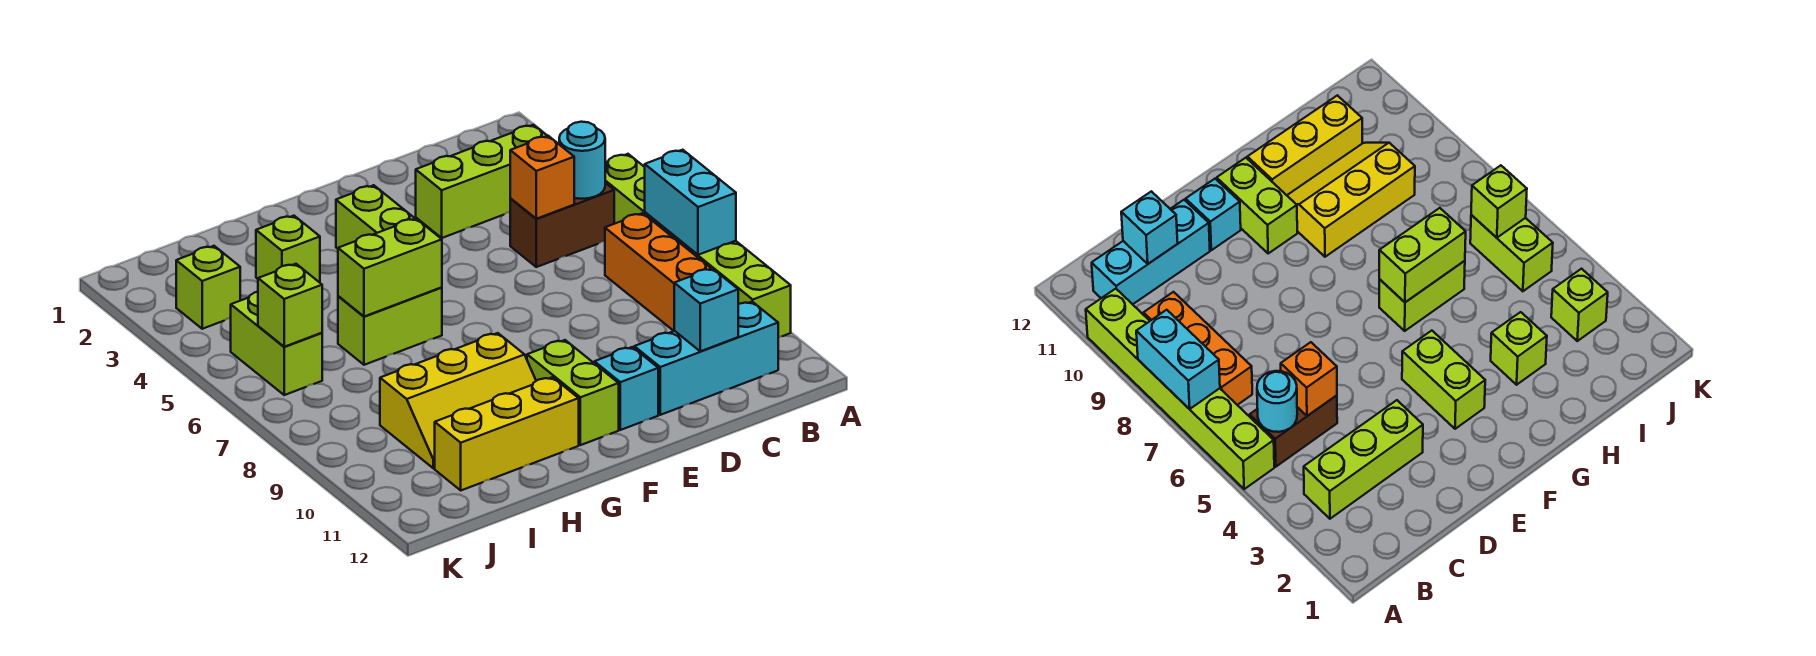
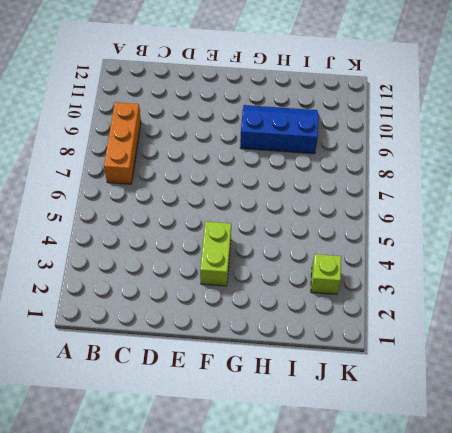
blue slope G9:I10 level 1 top 9 -> yellow slope G9:I10 level 1 top 9
none -> lime brick A5:A10 level 1
none -> lime brick B3:D3 level 1
none -> brown brick B5:C5 level 1

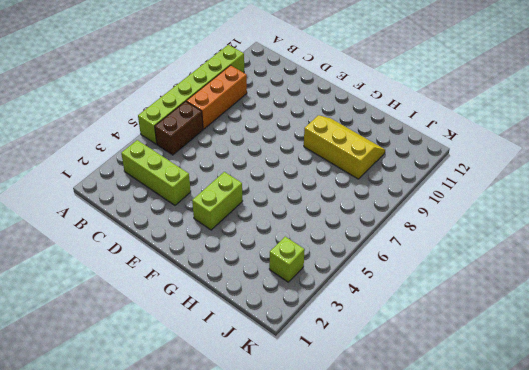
brown brick B5:B6 level 1 -> brown brick B5:C5 level 1
none -> cyan brick B11:D11 level 1
none -> cyan brick E11 level 1
none -> lime brick F10:F11 level 1

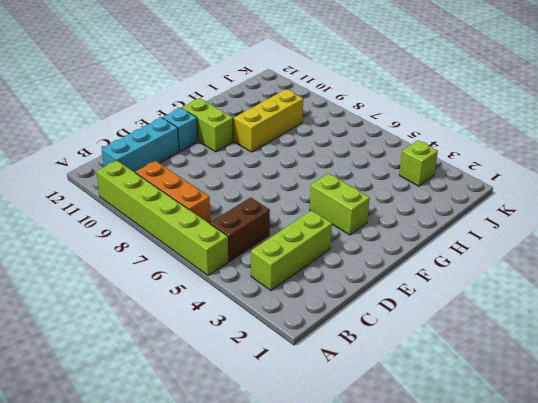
none -> lime brick G6:H6 level 1
none -> yellow brick G11:I11 level 1
none -> lime brick H3 level 1

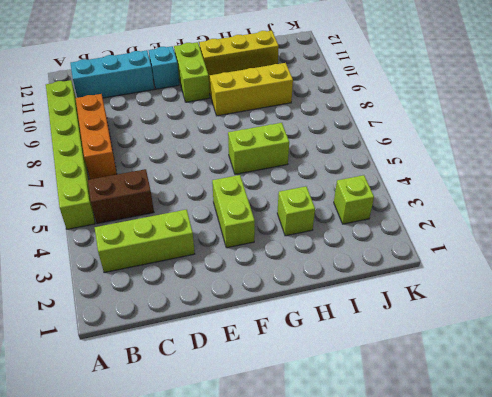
none -> lime brick J5:J6 level 1
none -> cyan brick A7:A8 level 2
none -> cyan round brick B5 level 2

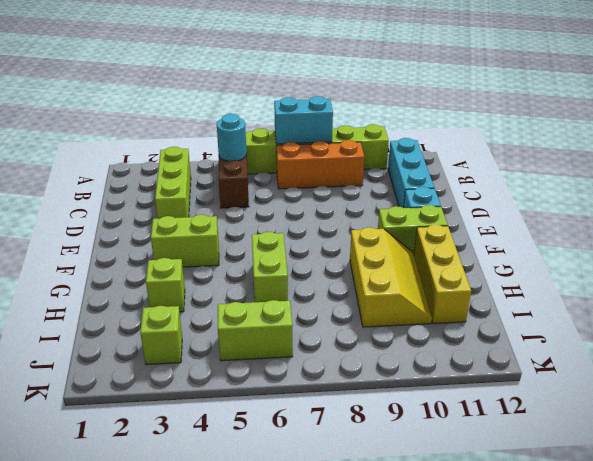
none -> orange brick C5 level 2
none -> cyan brick C11 level 2
none -> lime brick G6:H6 level 2

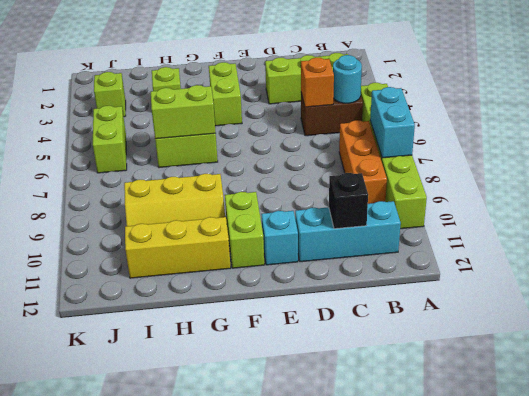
black brick C11 level 2 -> cyan brick C11 level 2
none -> lime brick J6 level 2

